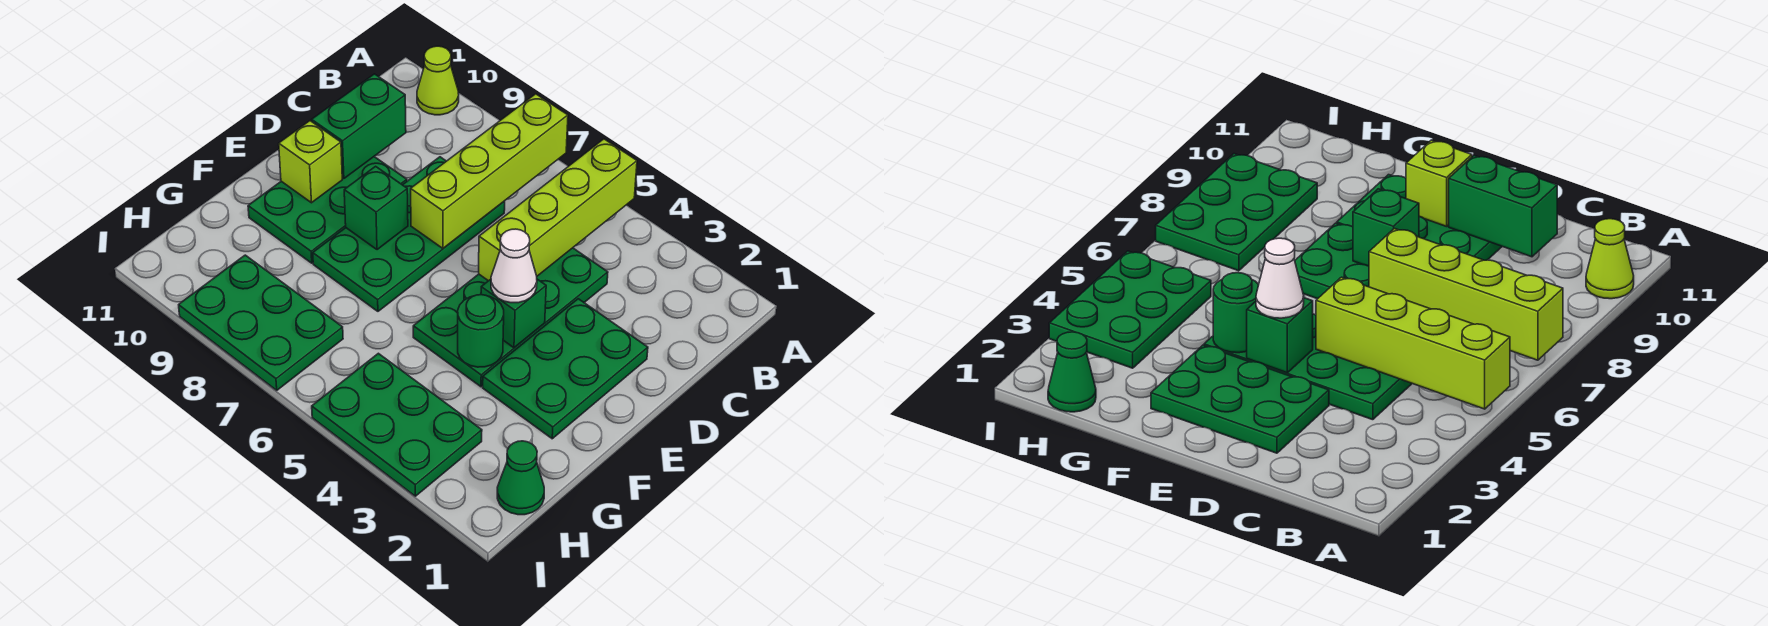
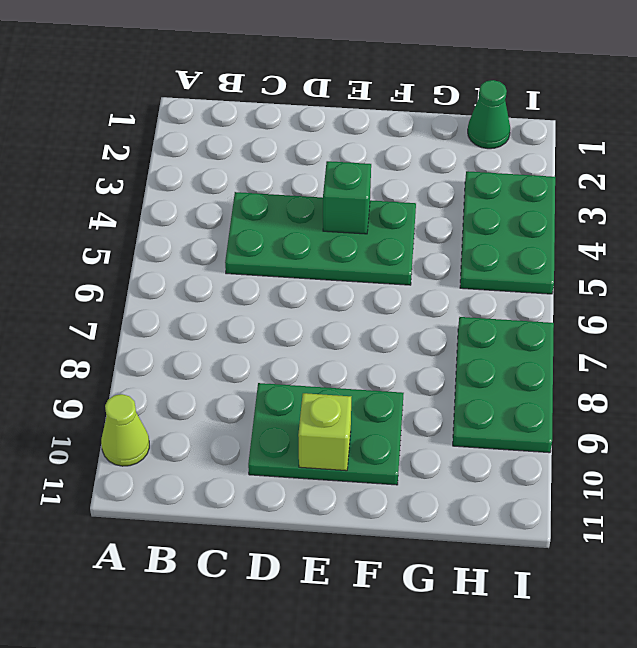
none -> green plate C7:F8 level 1
none -> green plate D2:F3 level 1
none -> lime brick A5:D5 level 2

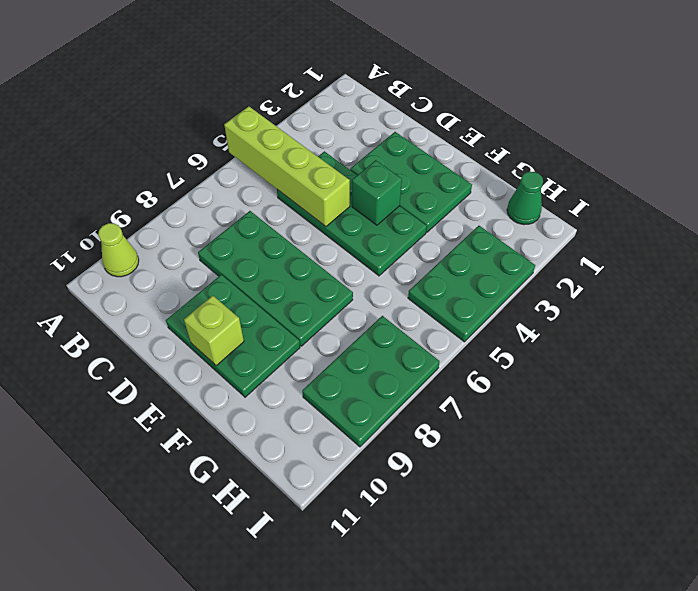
none -> lime brick A7:D7 level 2
none -> green brick C10:D10 level 2
none -> green brick E8 level 2

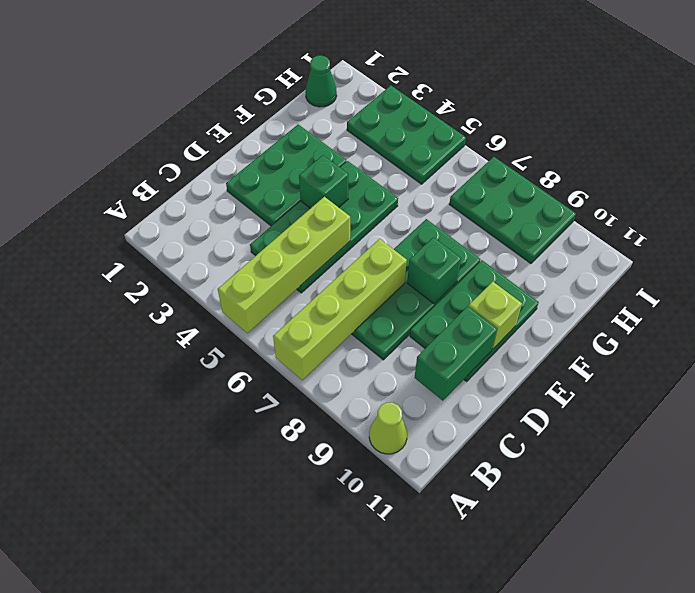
none -> green round brick F4 level 2
none -> white cone E4 level 3

